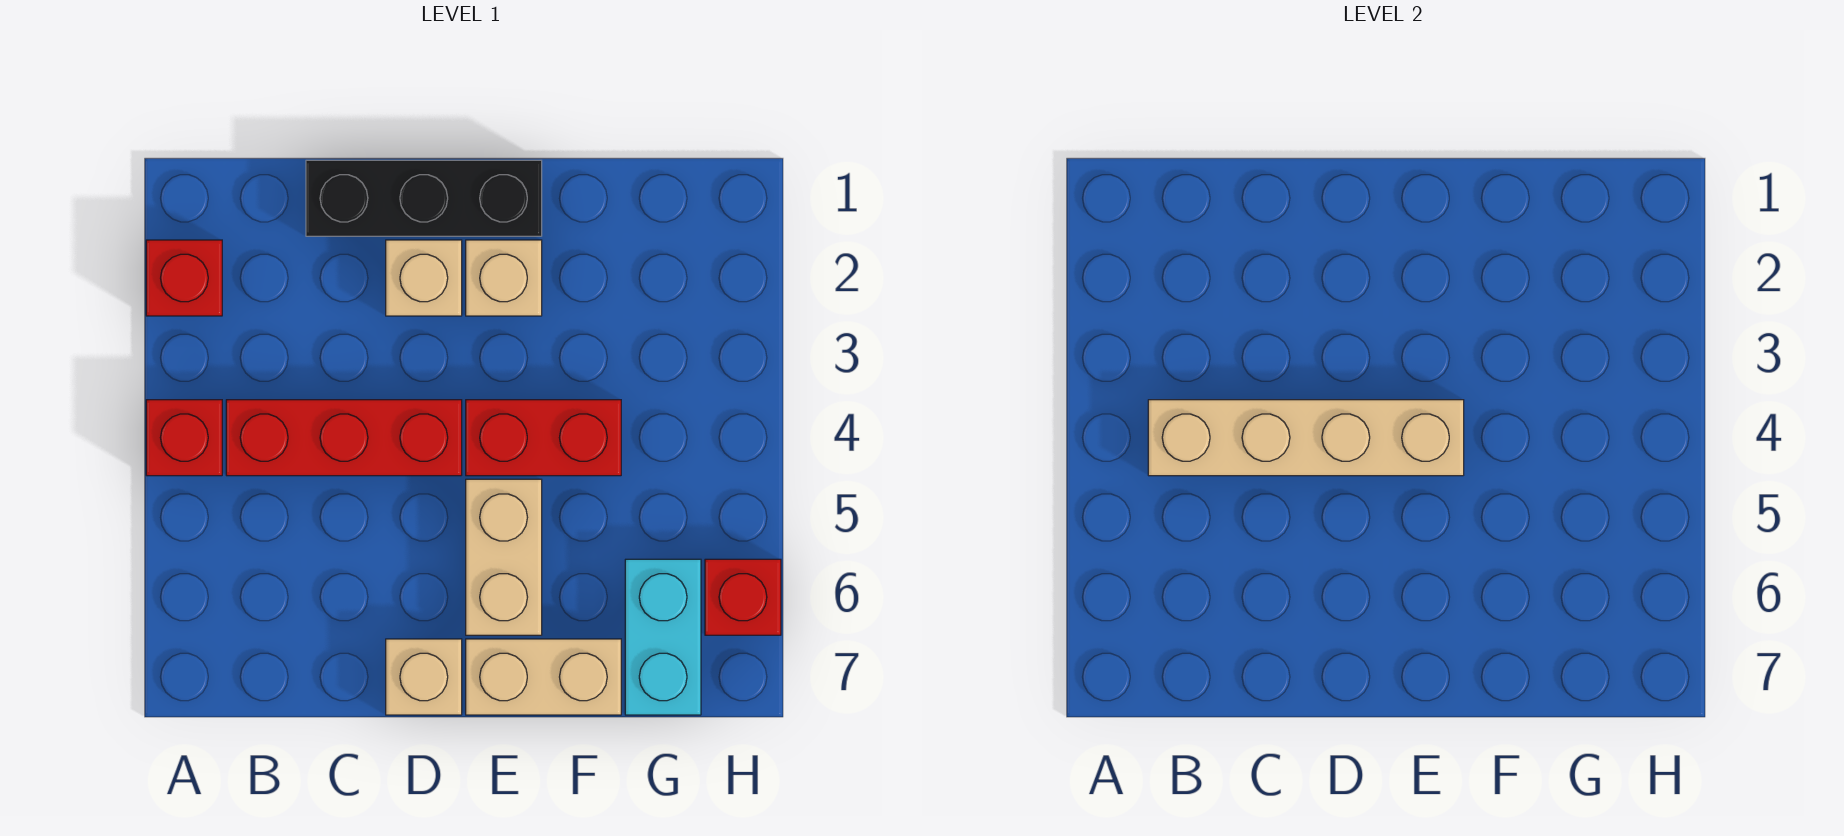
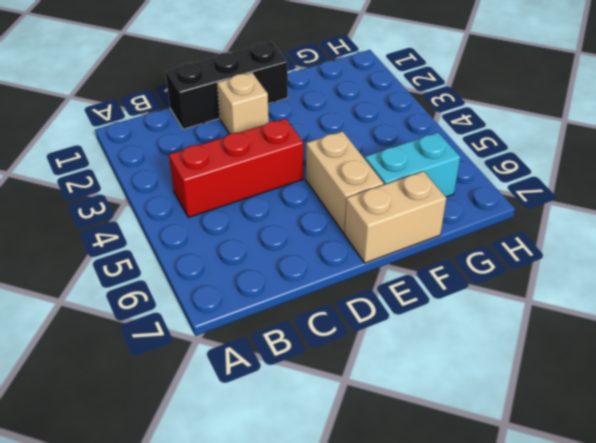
cyan brick F6:G6 level 1 -> cyan brick G6:G7 level 1
none -> red brick A2 level 1
none -> red brick A4 level 1
none -> tan brick D7 level 1

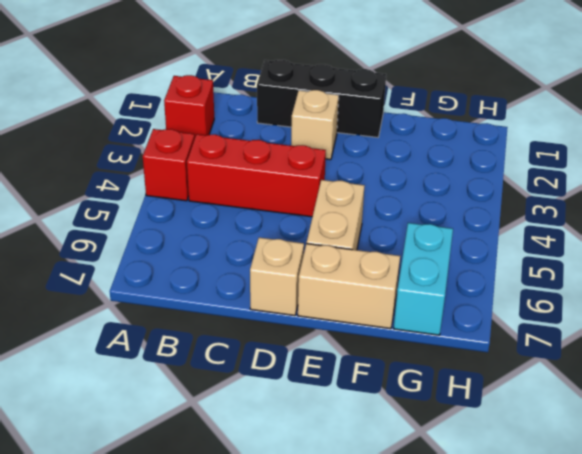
none -> tan brick E2 level 1
none -> red brick E4:F4 level 1
none -> red brick H6 level 1

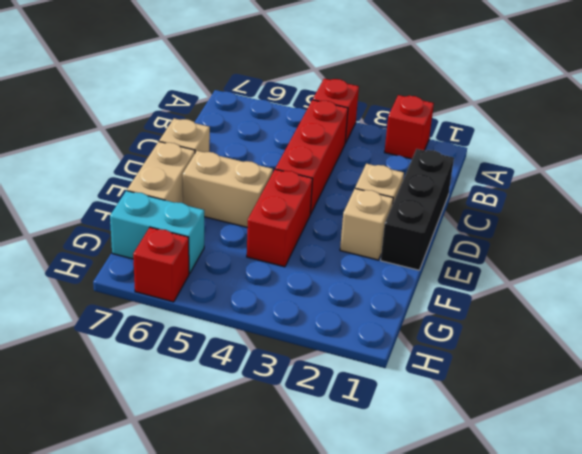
none -> tan brick B4:E4 level 2

